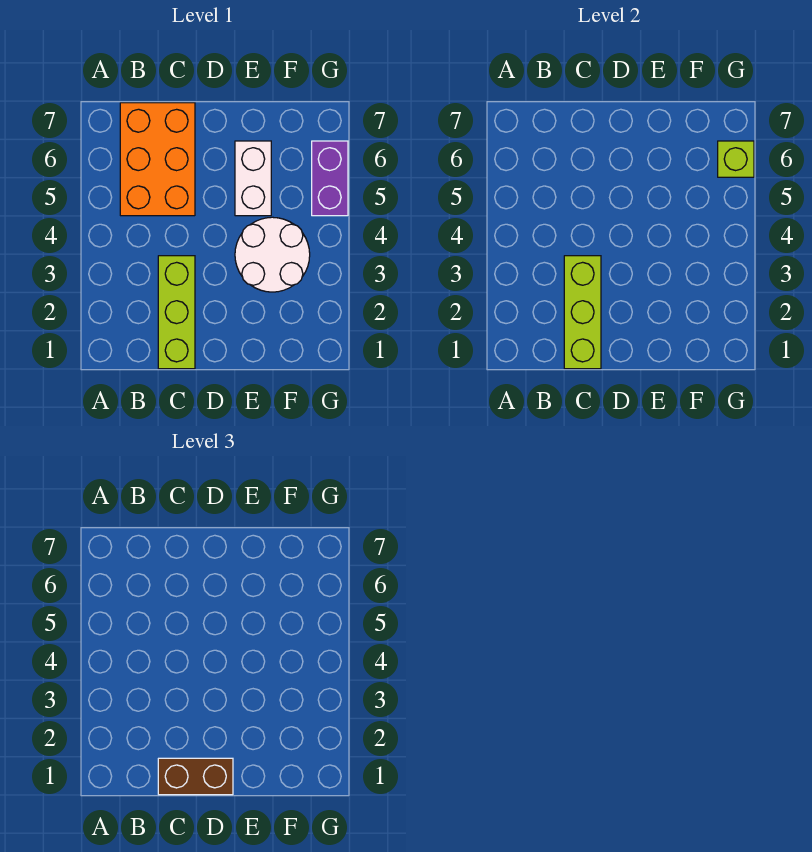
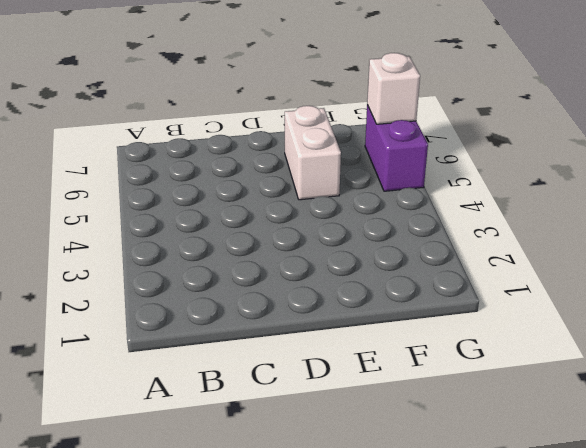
white brick G6 level 2 -> lime brick G6 level 2
none -> orange brick B5:C7 level 1
none -> lime brick C1:C3 level 1

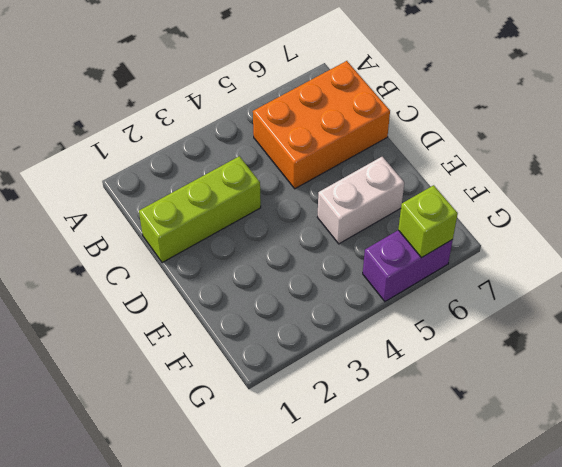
none -> white round brick E3:F4 level 1
none -> lime brick C1:C3 level 2

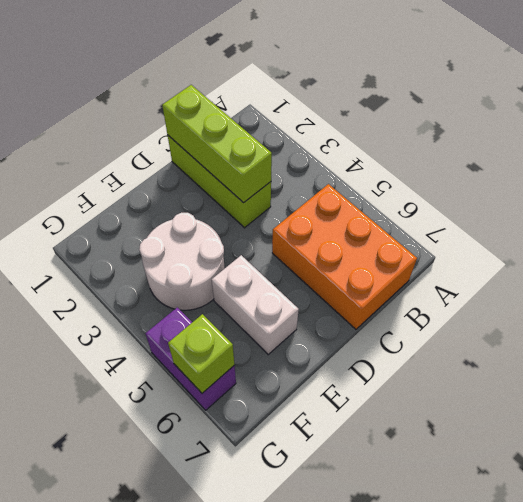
none -> brown brick C1:D1 level 3

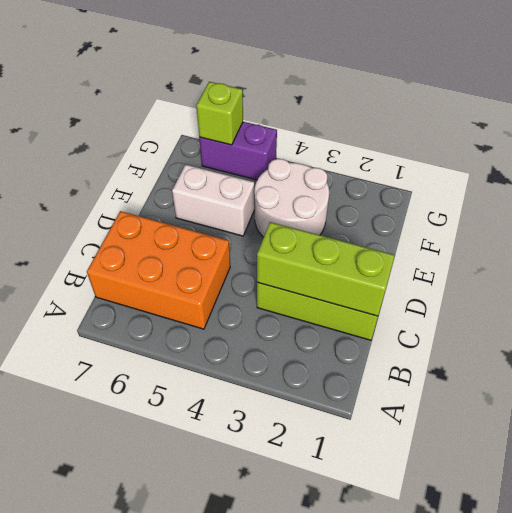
none -> brown brick C1:D1 level 3

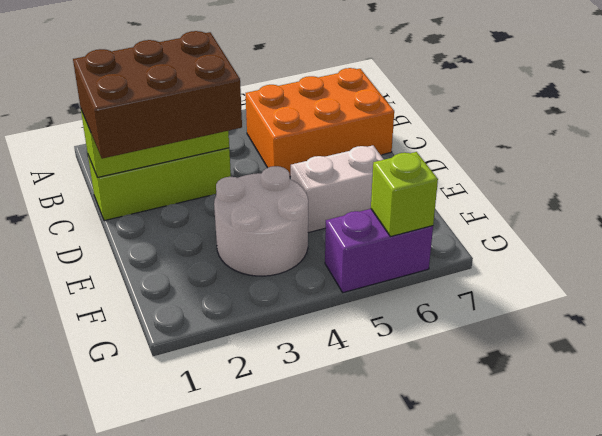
brown brick C1:D3 level 3 -> brown brick C1:D1 level 3

